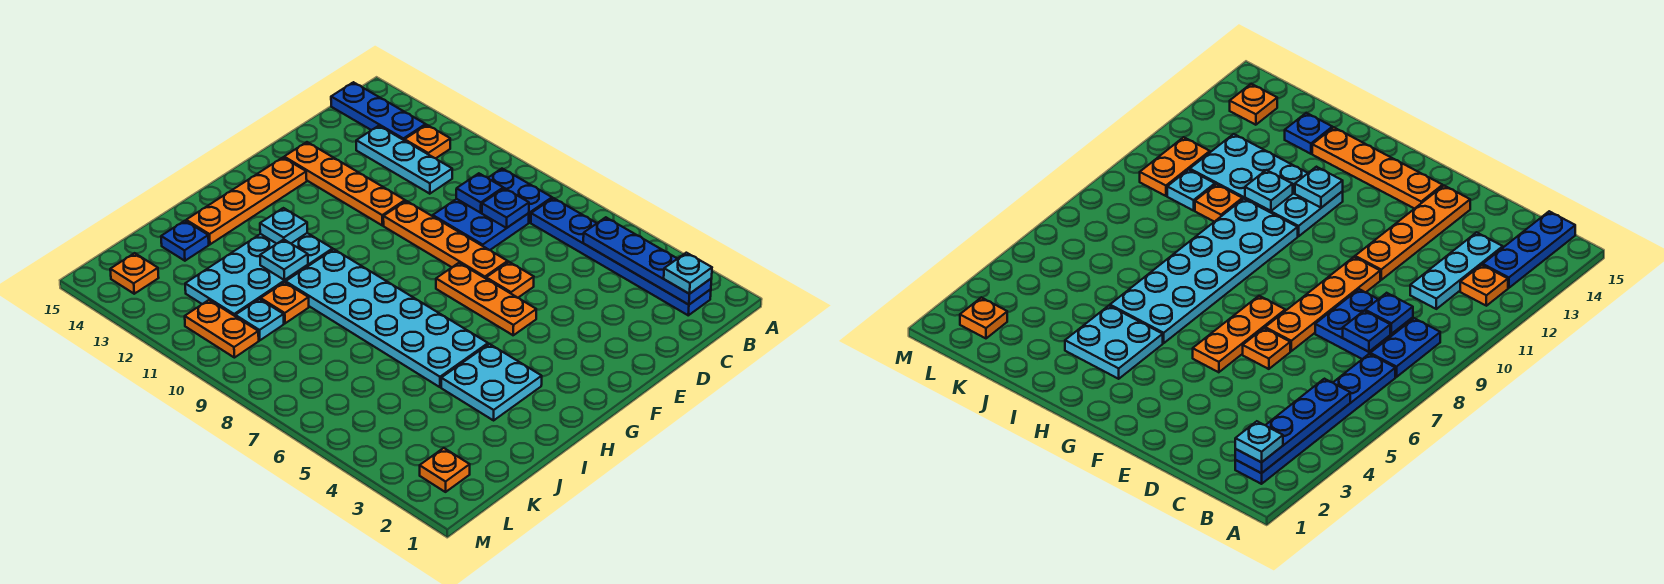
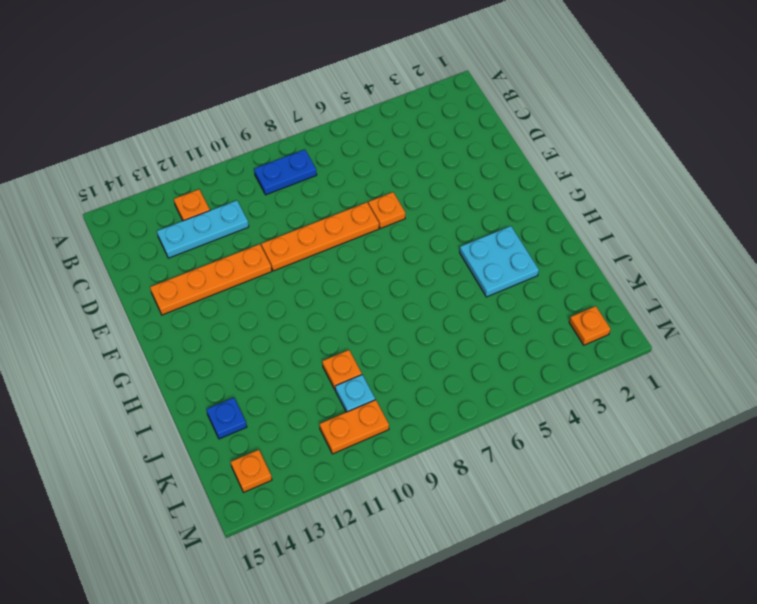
none -> blue plate B2:B7 level 1
none -> blue plate B13:B15 level 1
none -> blue plate C8:D9 level 1

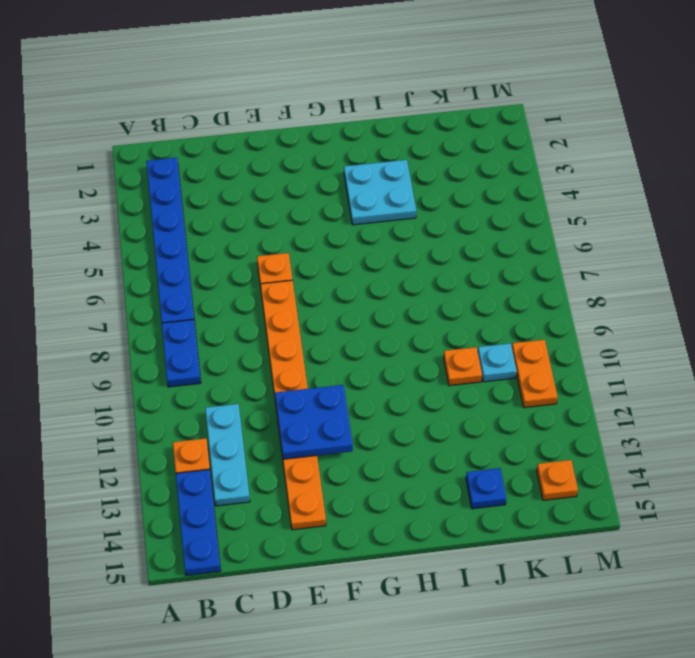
blue plate E11:F12 level 2 -> blue plate C8:D9 level 1
none -> orange plate F5:F7 level 1
none -> orange plate F14:I14 level 1
none -> cyan plate H5:I10 level 1

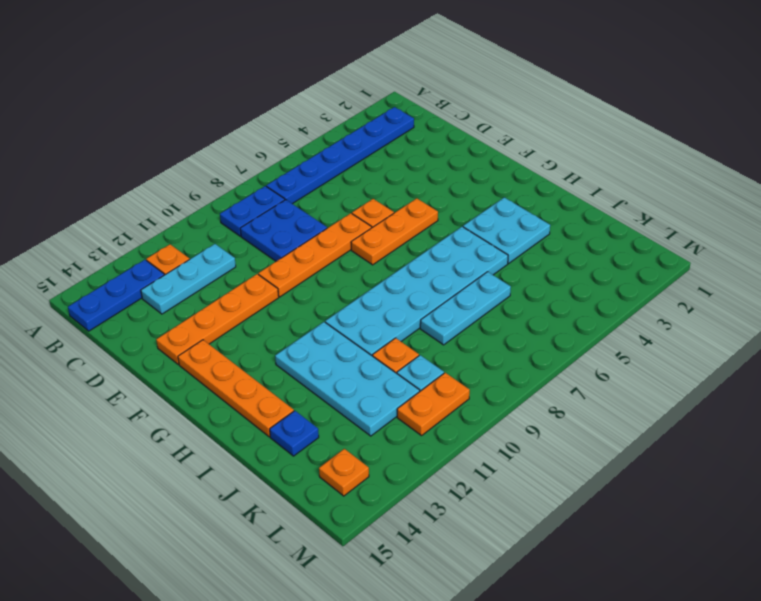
cyan plate J6:J8 level 1 -> none
none -> orange plate L2 level 1
none -> blue plate B2:B5 level 2
none -> blue plate C8 level 2

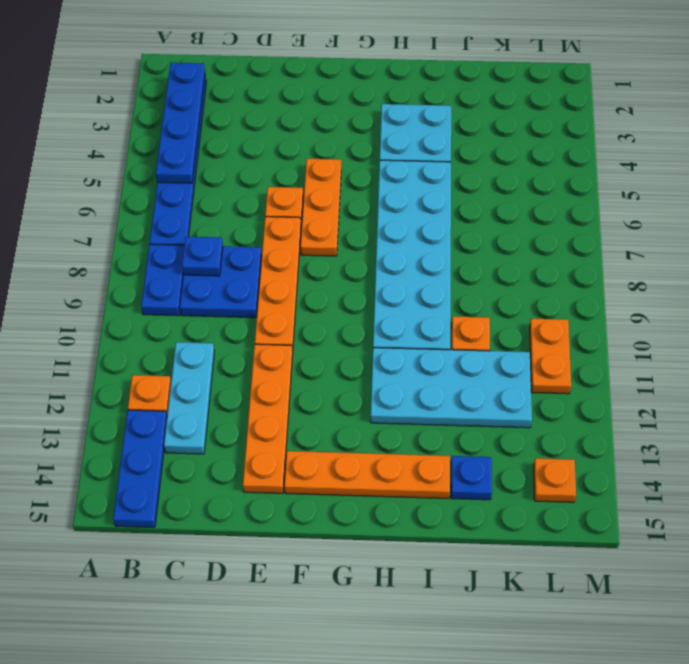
none -> cyan plate K10 level 1
none -> orange plate L2 level 1
none -> blue plate C9 level 2

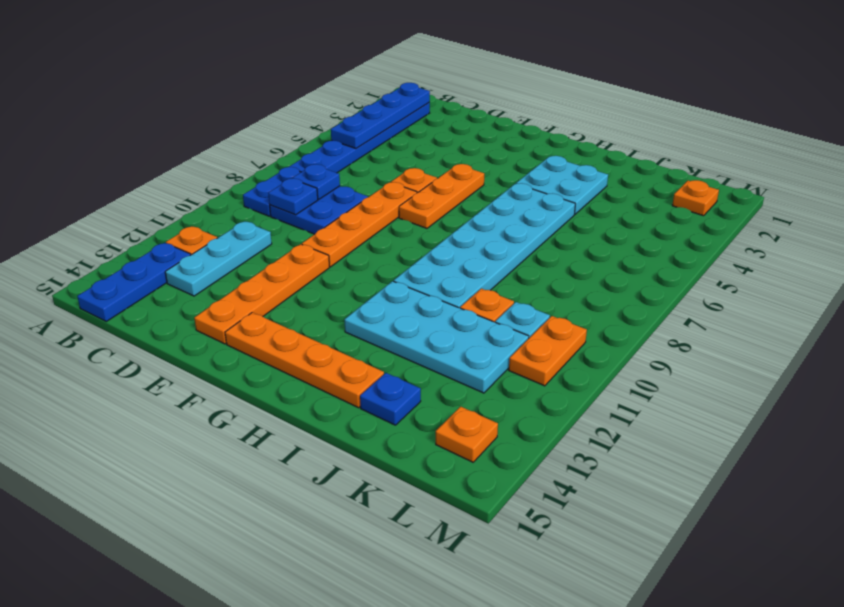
none -> cyan plate H12 level 2
none -> cyan plate I11 level 2
none -> cyan plate B2 level 3

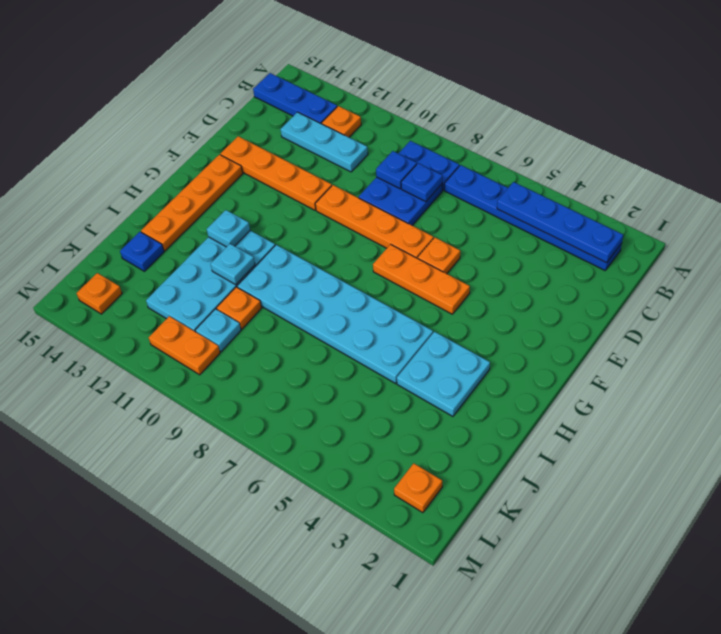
none -> cyan plate B2 level 3

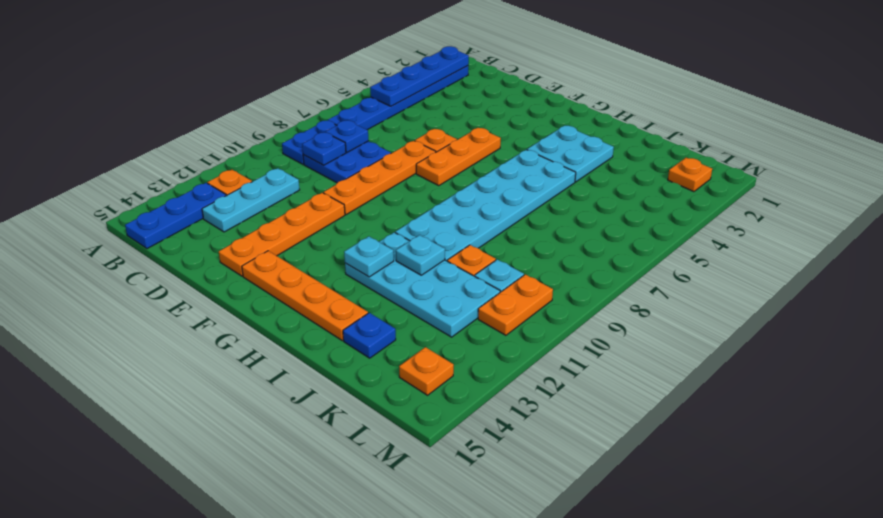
none -> cyan plate B2 level 3

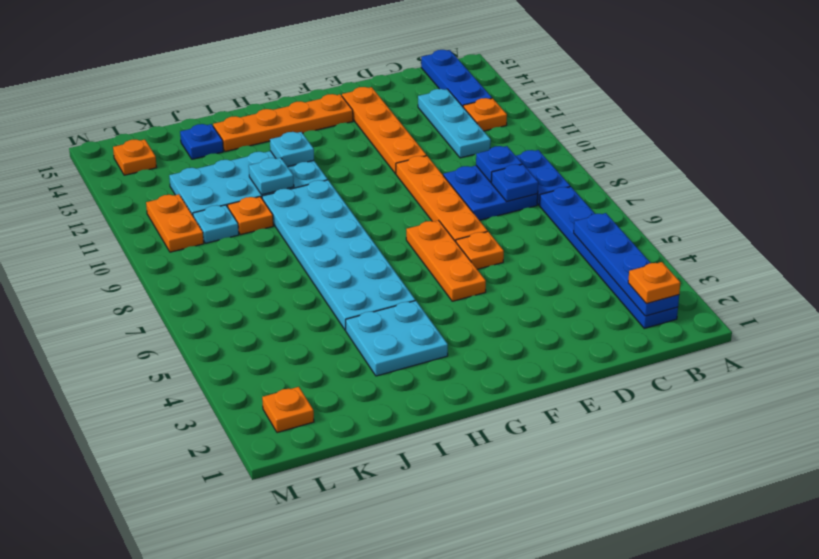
orange plate B2 level 3 -> cyan plate B2 level 3

